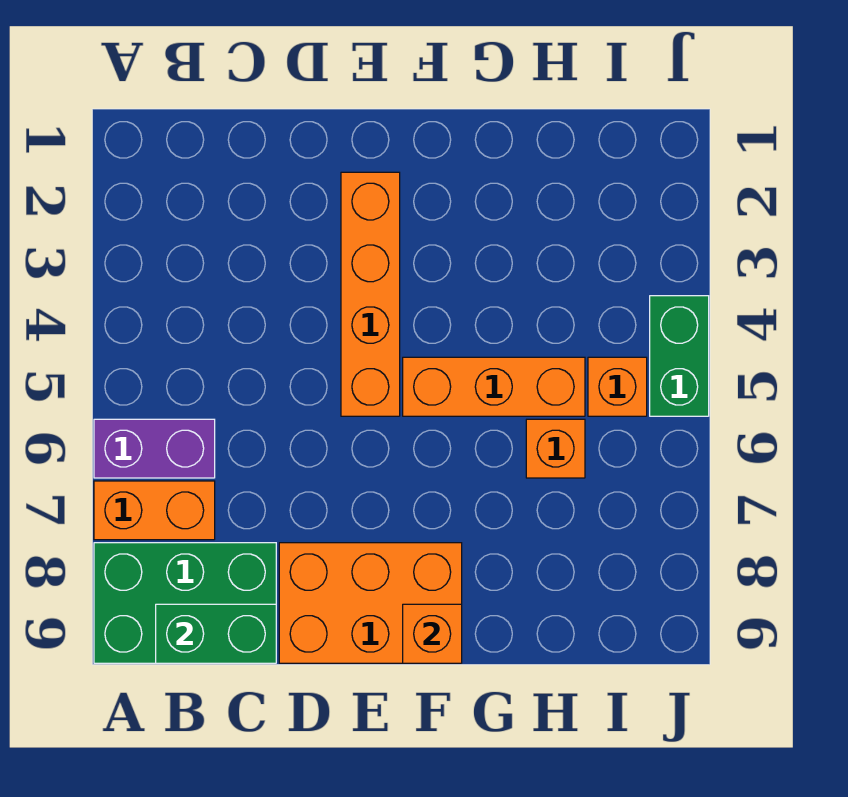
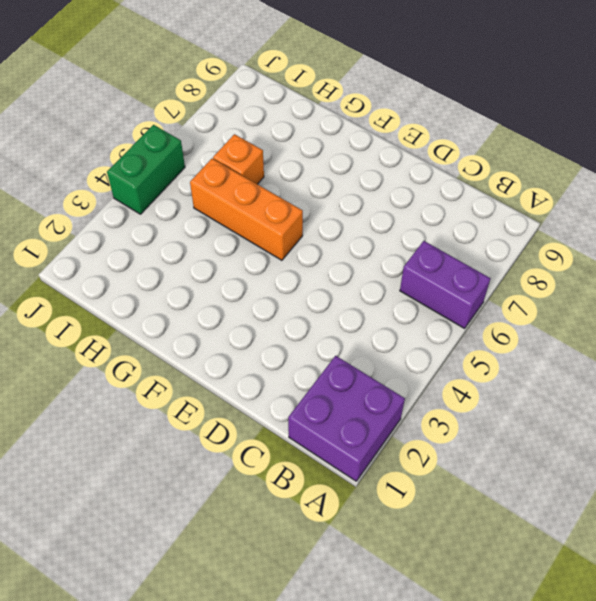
purple brick A1:B2 level 1 -> none
none -> orange brick A7:B7 level 1
none -> green brick A8:C9 level 1

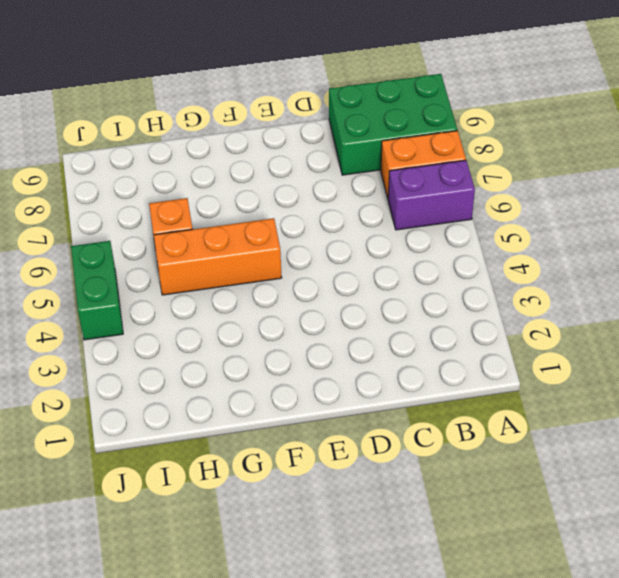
none -> orange brick D8:F9 level 1
none -> orange brick E2:E5 level 1

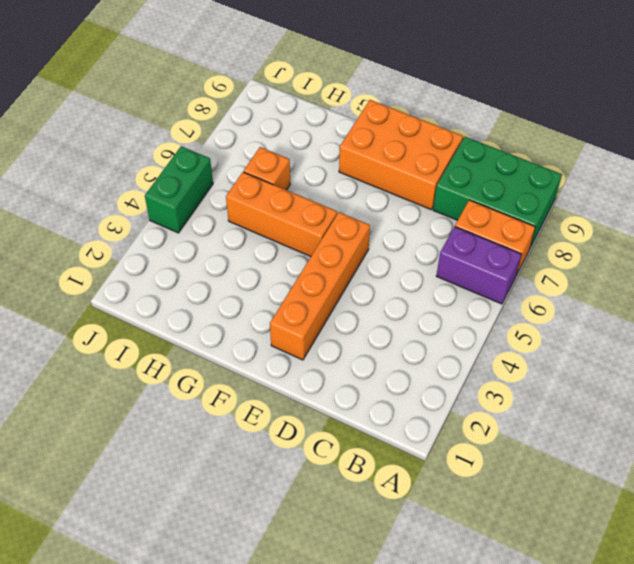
none -> orange brick I5 level 1
none -> green brick B9:C9 level 2

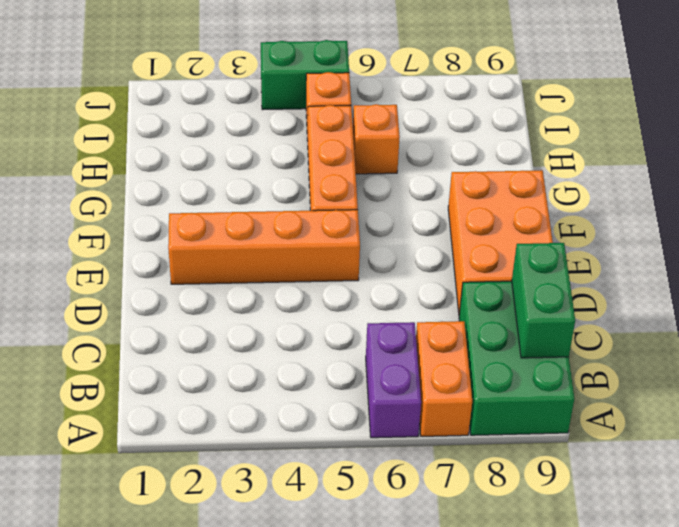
none -> orange brick F9 level 2

